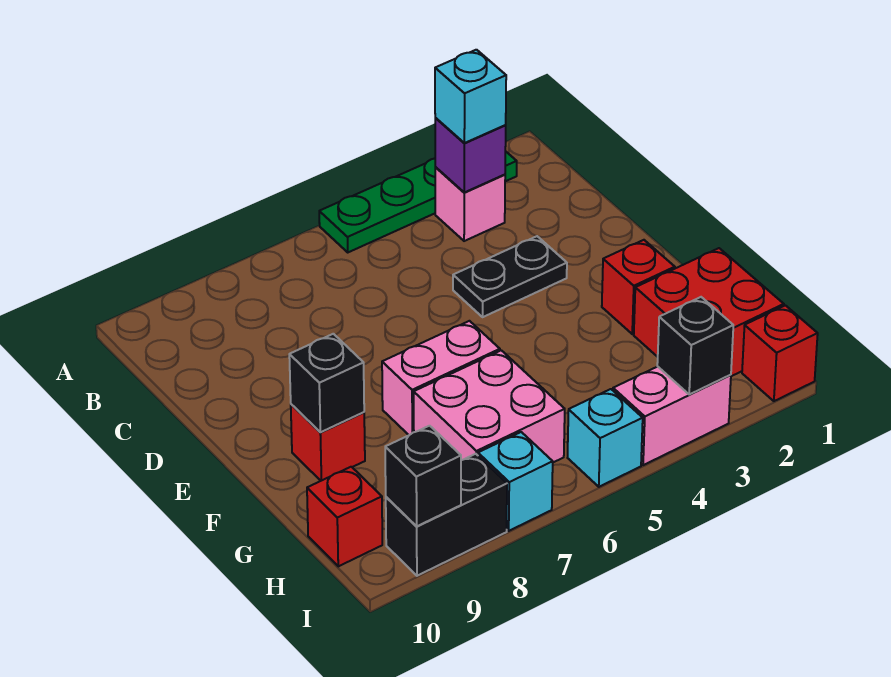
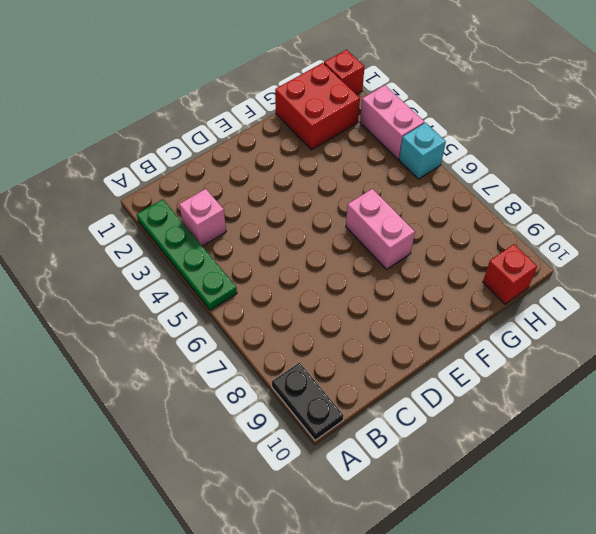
black plate A9:A10 level 1 -> black plate D3:D4 level 1
none -> red brick F2 level 1
none -> red brick F9 level 1
none -> pink brick G6:H7 level 1

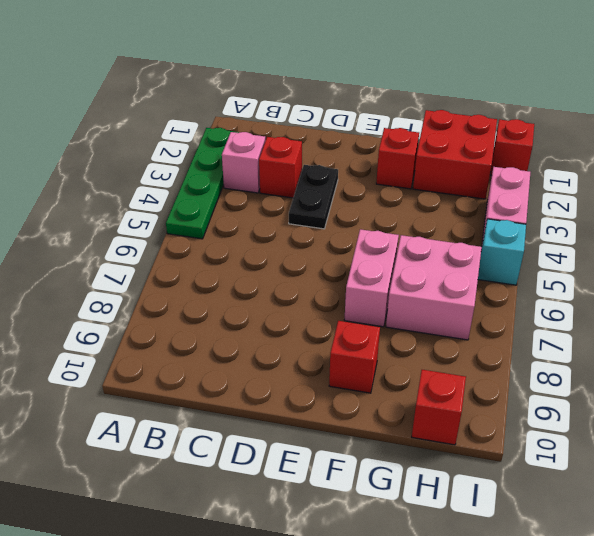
red brick C3 level 1 -> none
none -> cyan brick I7 level 1
none -> black brick I8:I9 level 1
none -> purple brick B3 level 2

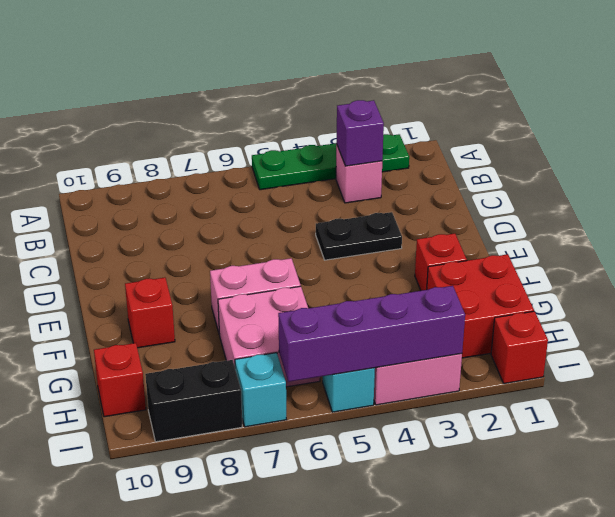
purple brick I3:I6 level 2 -> black brick I3 level 2
none -> black brick F9 level 2
none -> black brick I9 level 2
none -> cyan brick B3 level 3

